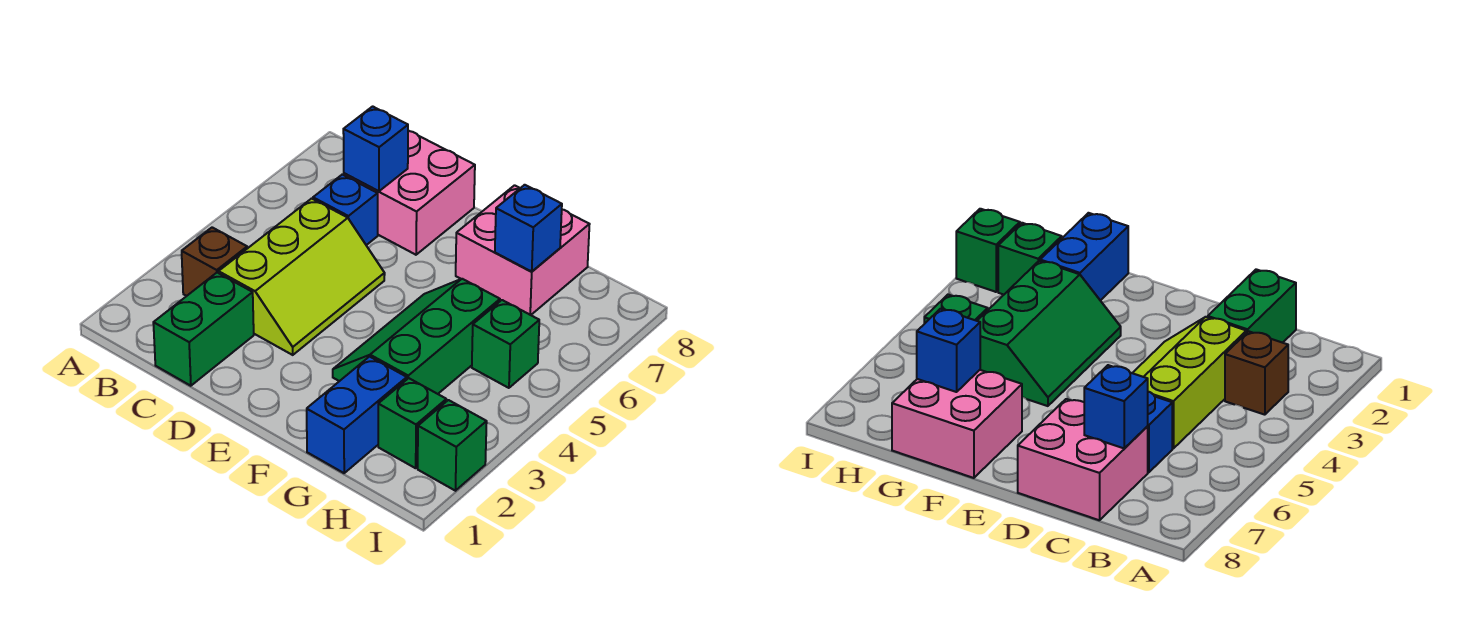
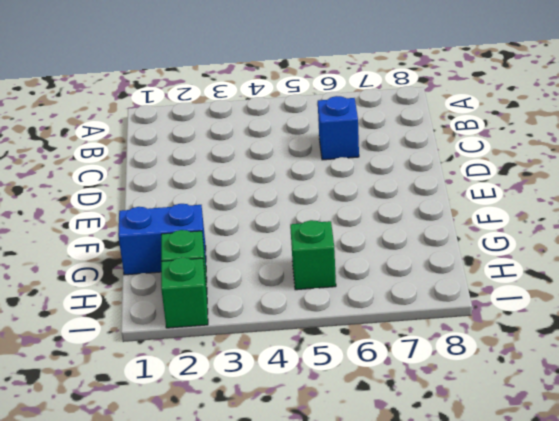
none -> brown brick B3 level 1
none -> green brick C1:C2 level 1
none -> lime slope C3:D5 level 1 top C

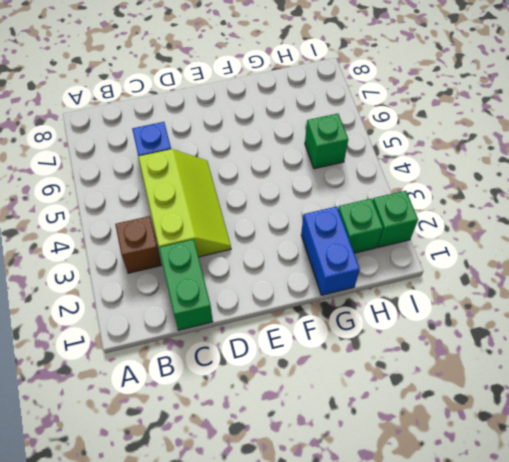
none -> pink brick C7:D8 level 1
none -> green slope F3:G5 level 1 top G
none -> pink brick F7:G8 level 1

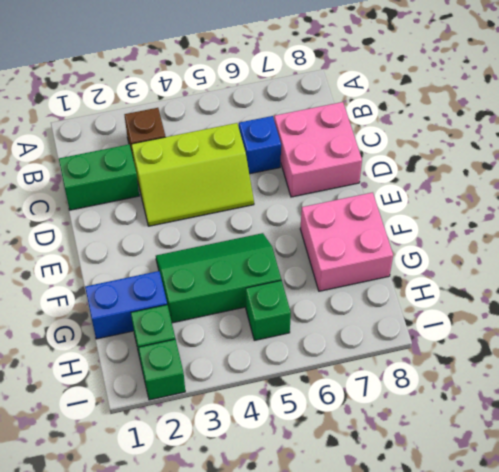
none -> blue brick C7 level 2
none -> blue brick G7 level 2

